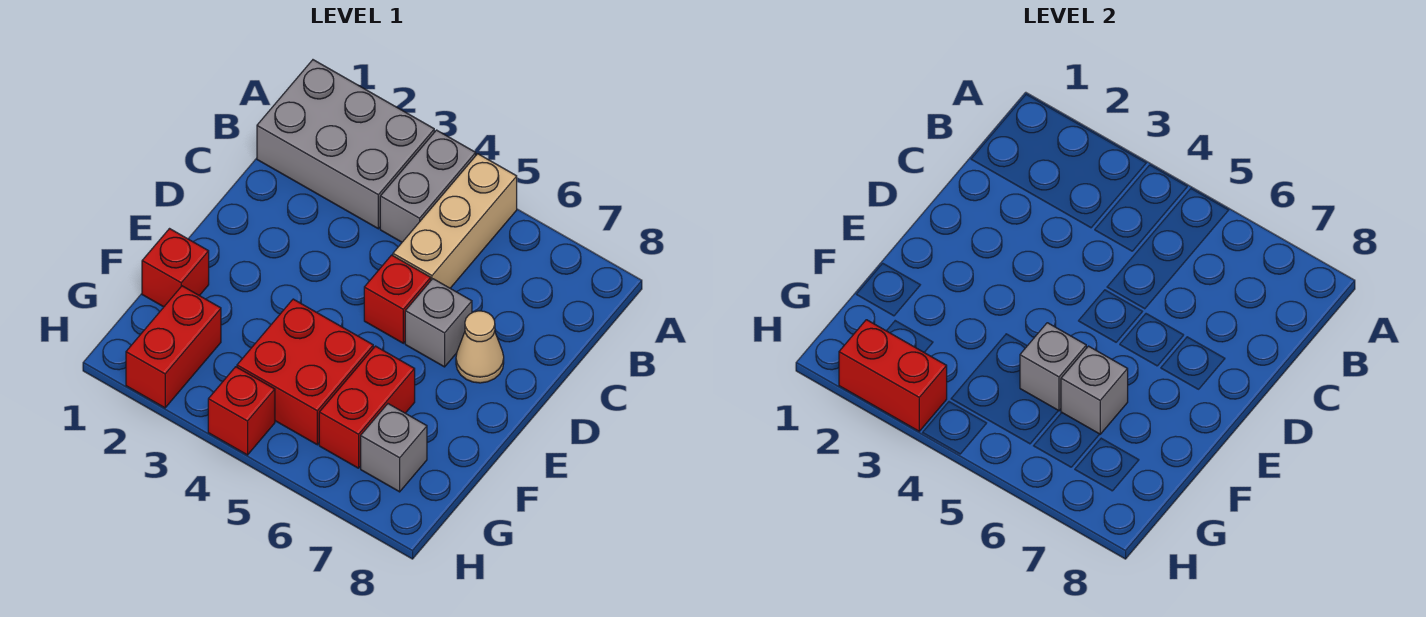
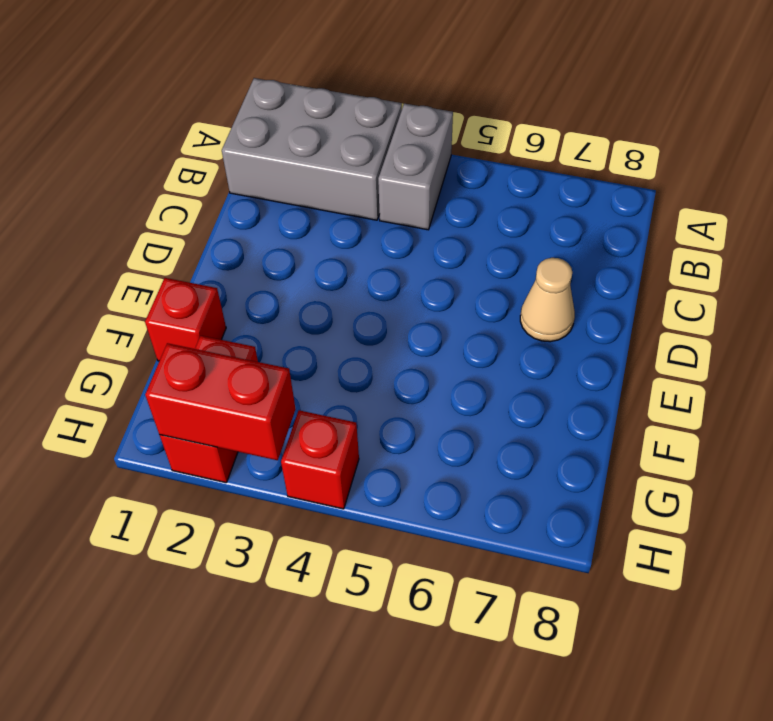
none -> tan brick A5:C5 level 1
none -> red brick D5 level 1
none -> grey brick D6 level 1

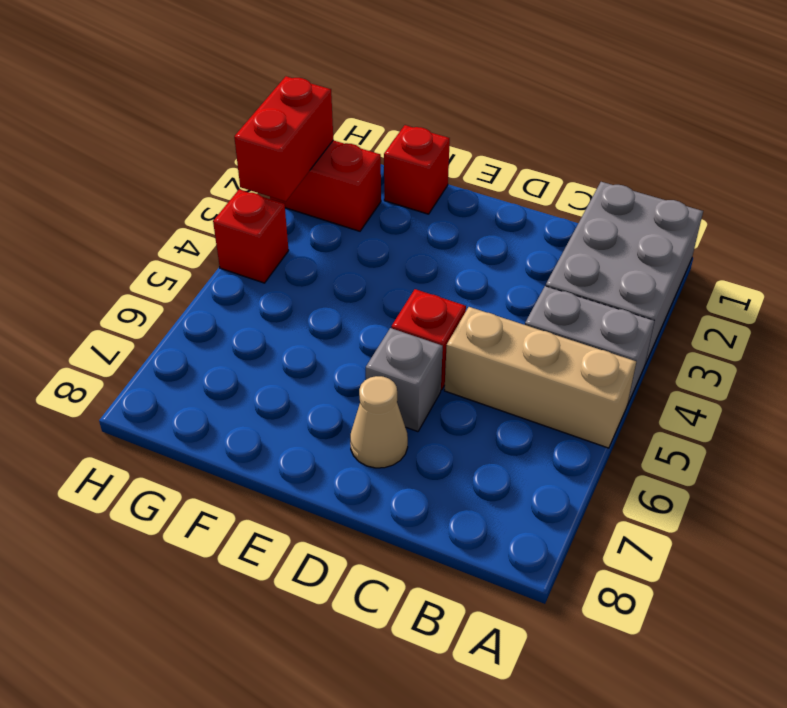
none -> red brick F4:G5 level 1
none -> red brick F6:G6 level 1
none -> grey brick G7 level 1

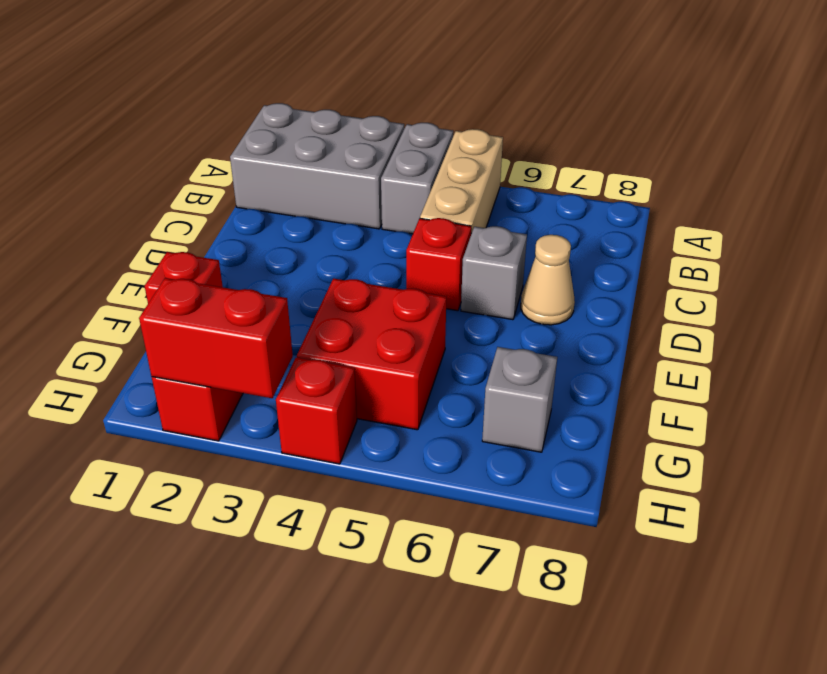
none -> red brick F6:G6 level 1
none -> grey brick F5 level 2
none -> grey brick F6 level 2

